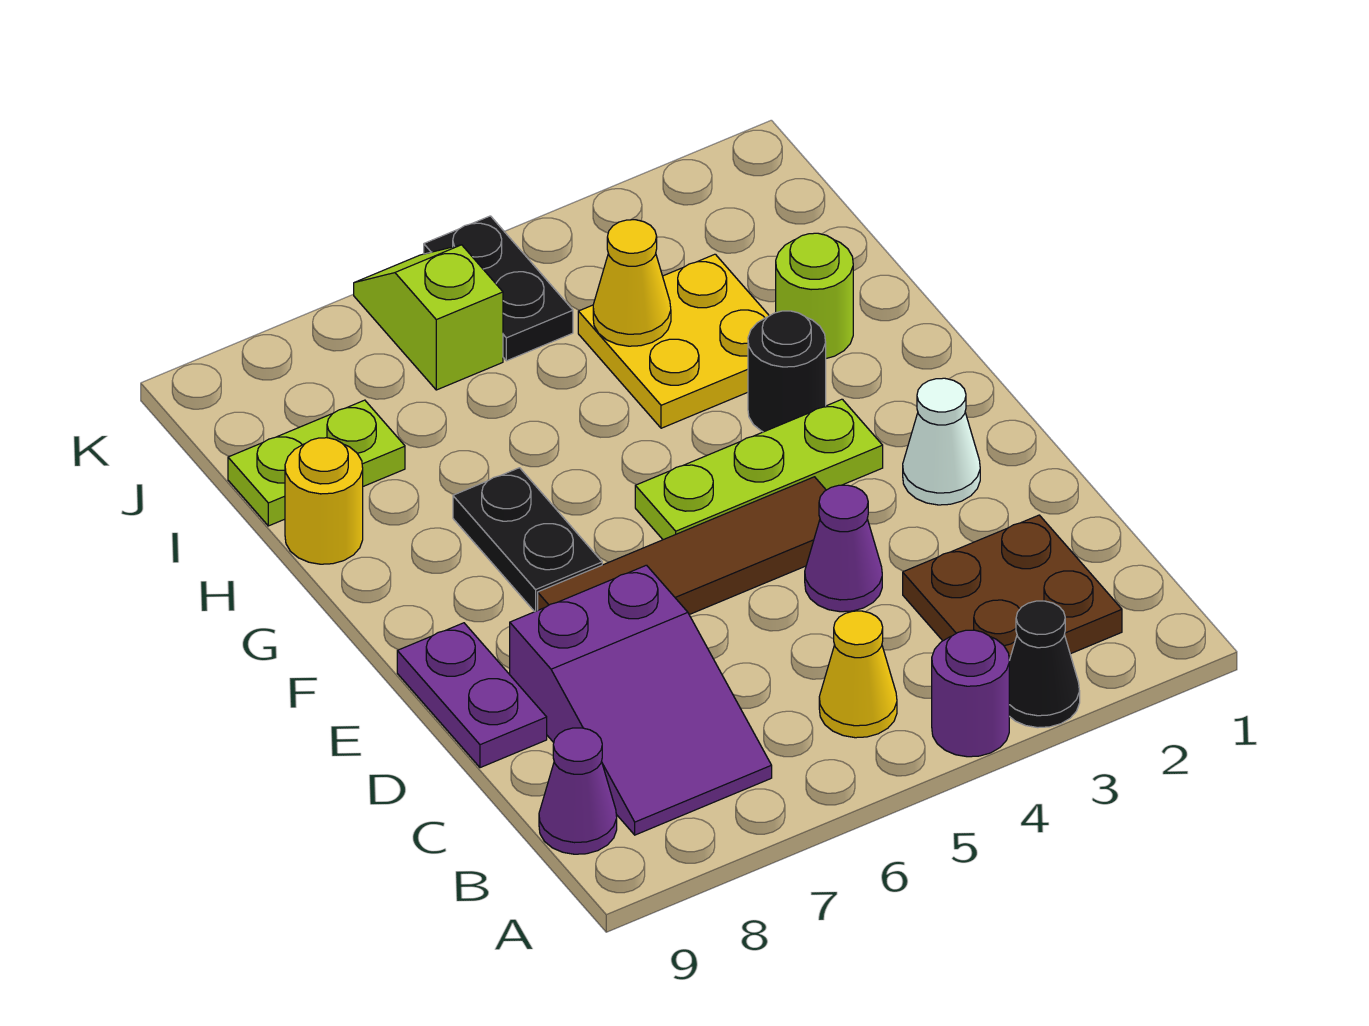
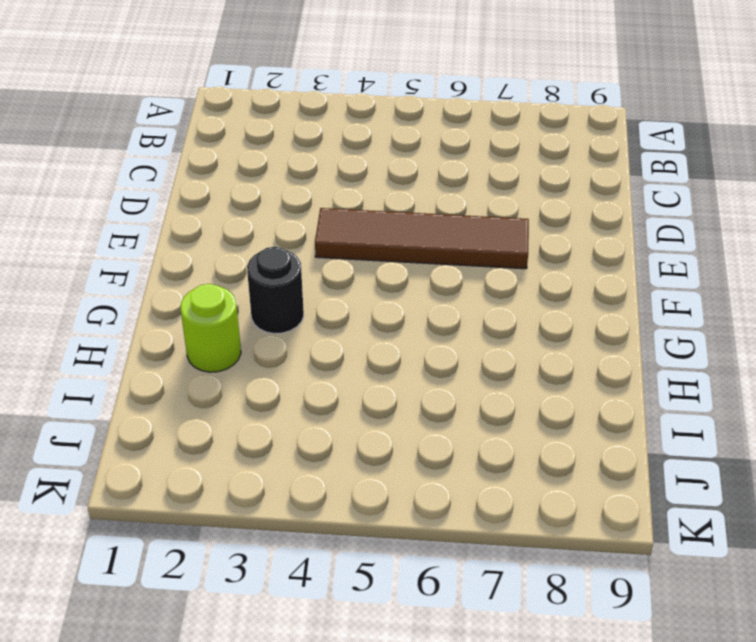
none -> black cone A3 level 1
none -> purple round brick A4 level 1
none -> brown plate B2:C3 level 1

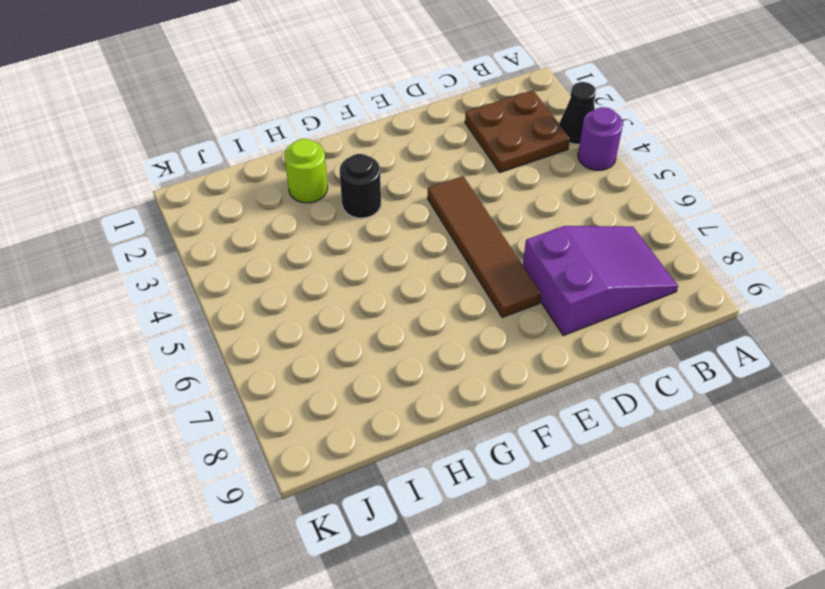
none -> yellow cone B5 level 1
none -> purple cone B9 level 1
none -> purple cone D4 level 1

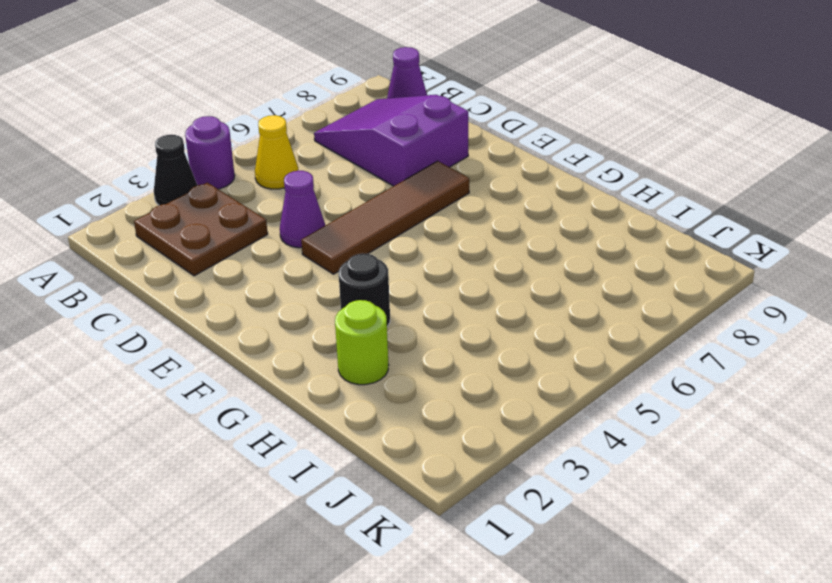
none -> purple plate D9:E9 level 1
none -> white cone E2 level 1
none -> lime plate F3:F5 level 1

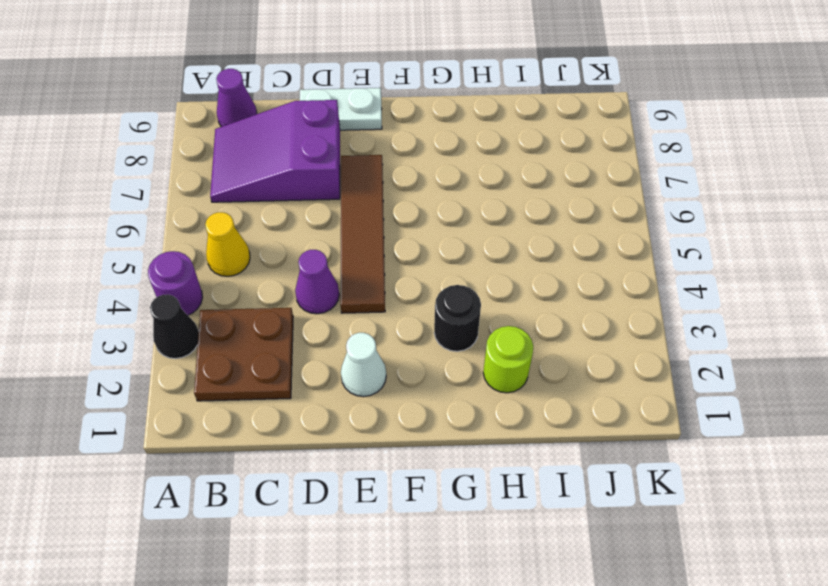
white plate D9:E9 level 1 -> purple plate D9:E9 level 1
none -> lime plate F3:F5 level 1
none -> black plate F7:G7 level 1
none -> yellow plate H3:I4 level 1

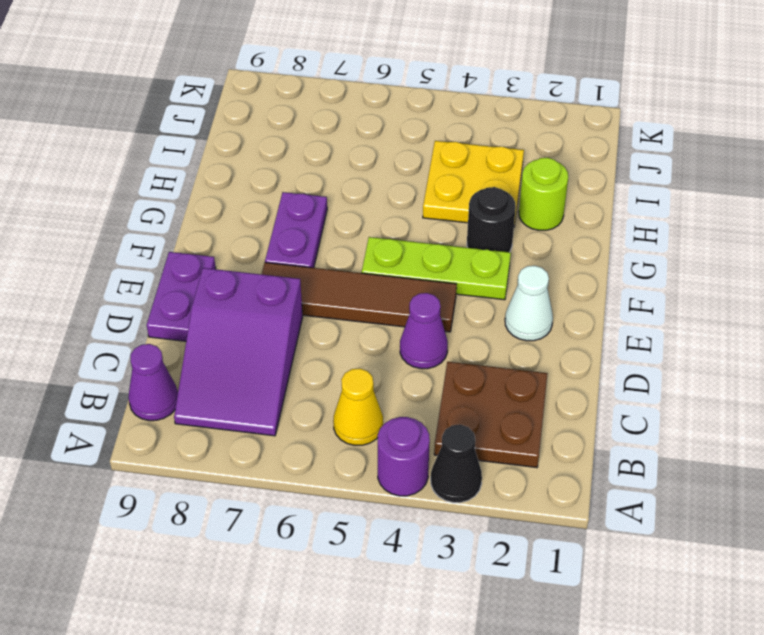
purple plate F7:G7 level 1 -> black plate F7:G7 level 1
none -> yellow round brick H9 level 1
none -> lime plate I8:I9 level 1
none -> black plate J5:K5 level 1

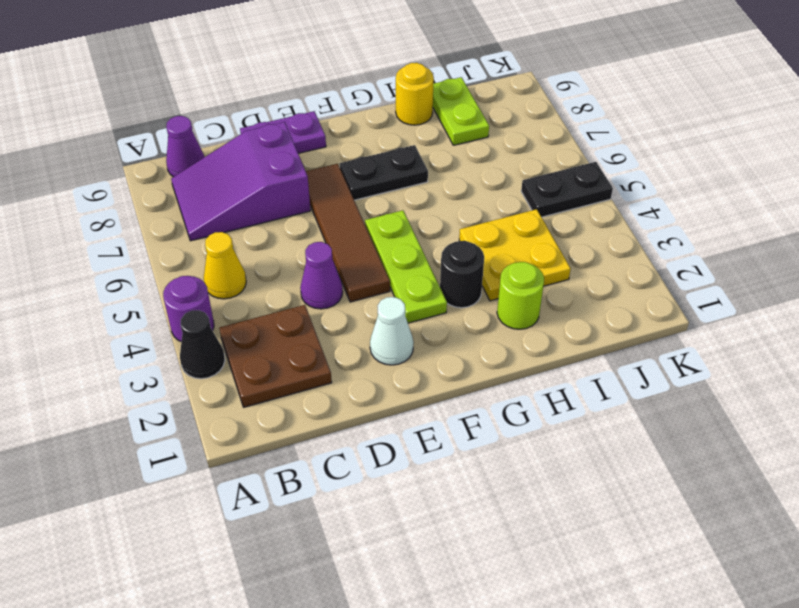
none -> lime slope J6:K6 level 1 top J
none -> yellow cone I4 level 2

